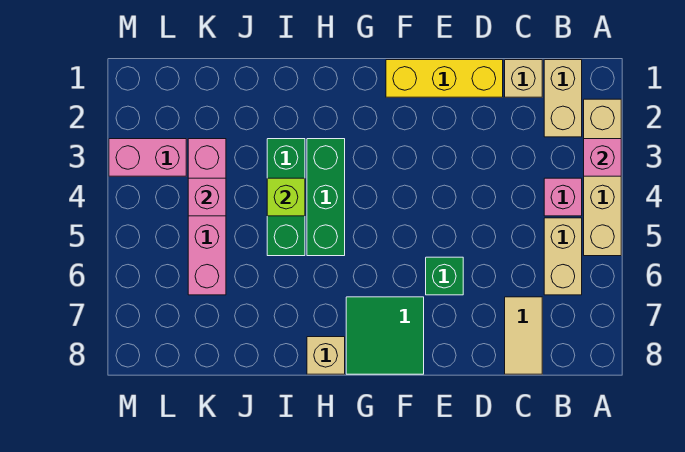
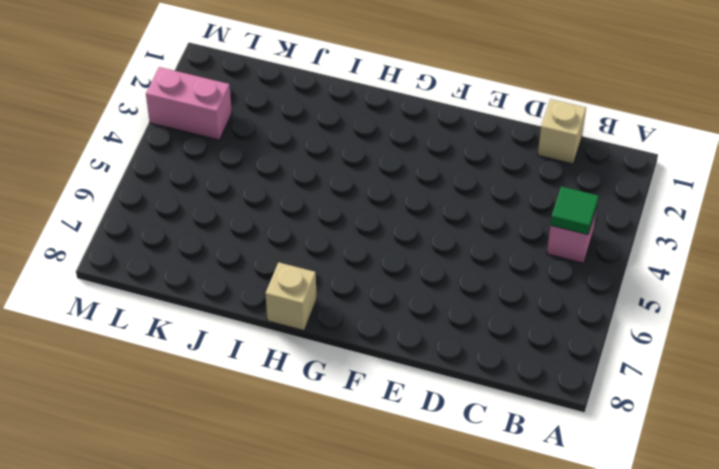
green tile B4 level 2 -> none
none -> tan brick A2:A5 level 1
none -> tan brick B1:B2 level 1
none -> tan brick B5:B6 level 1

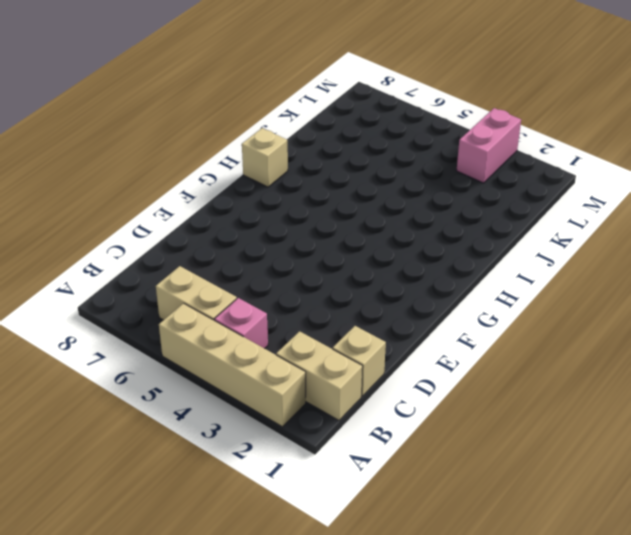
none -> tan tile C7:C8 level 1
none -> yellow brick D1:F1 level 1
none -> green brick E6 level 1

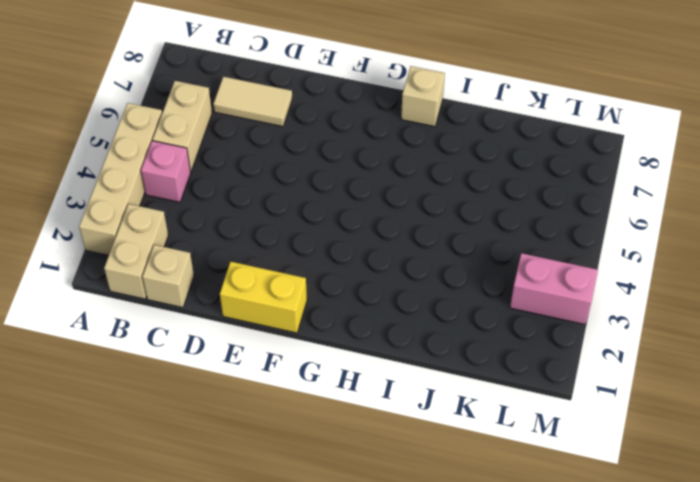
tan tile C7:D7 level 1 -> tan tile C7:C8 level 1
yellow brick E1:F1 level 1 -> yellow brick D1:F1 level 1
none -> green brick E6 level 1
none -> green tile F7:G8 level 1
none -> green brick H3:H5 level 1

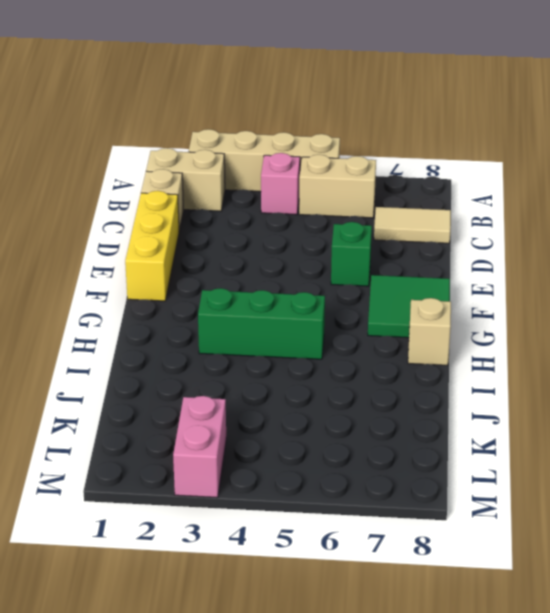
none -> green brick I3:I5 level 1
none -> pink brick K3:K6 level 1
none -> pink brick A3 level 2

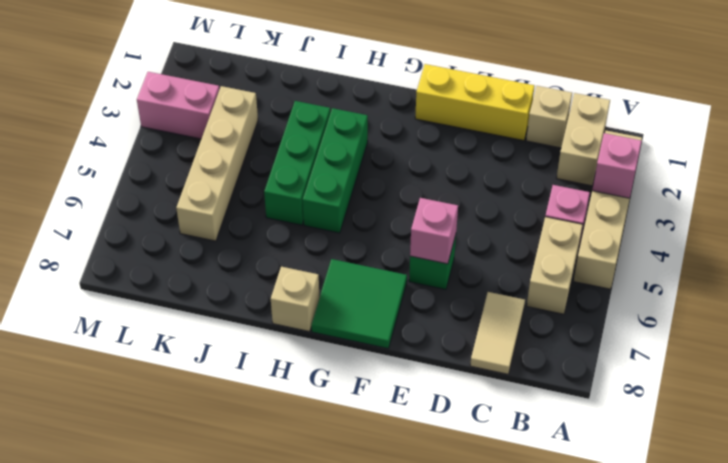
pink brick E6 level 2 -> pink brick K4 level 2
tan brick K3:K6 level 1 -> pink brick K3:K6 level 1
none -> lime brick I4 level 2

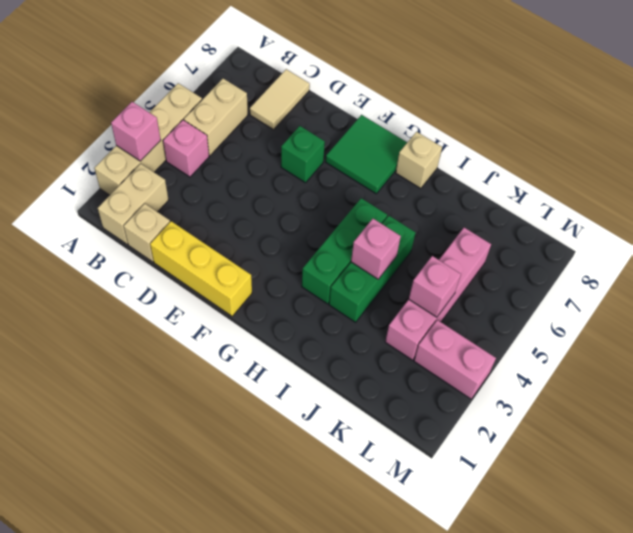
pink brick I4 level 2 -> lime brick I4 level 2

